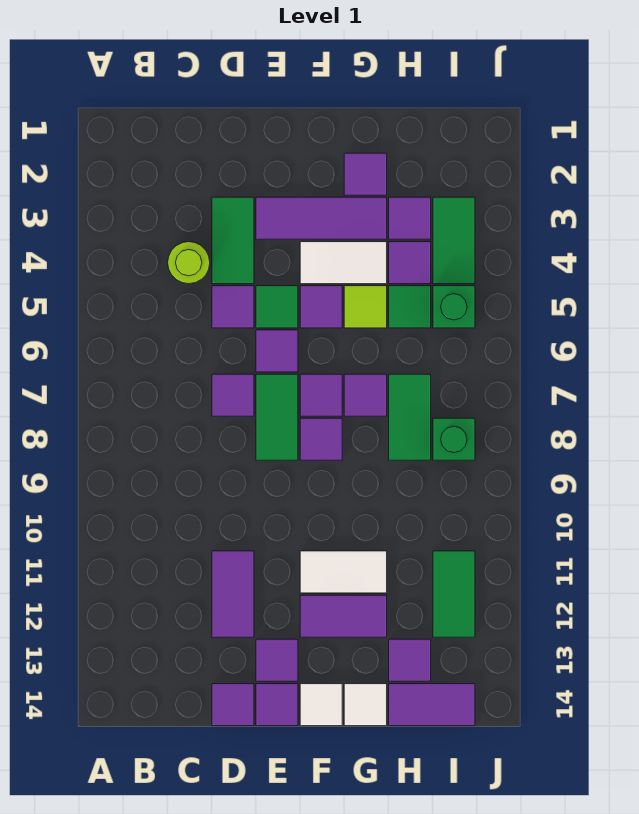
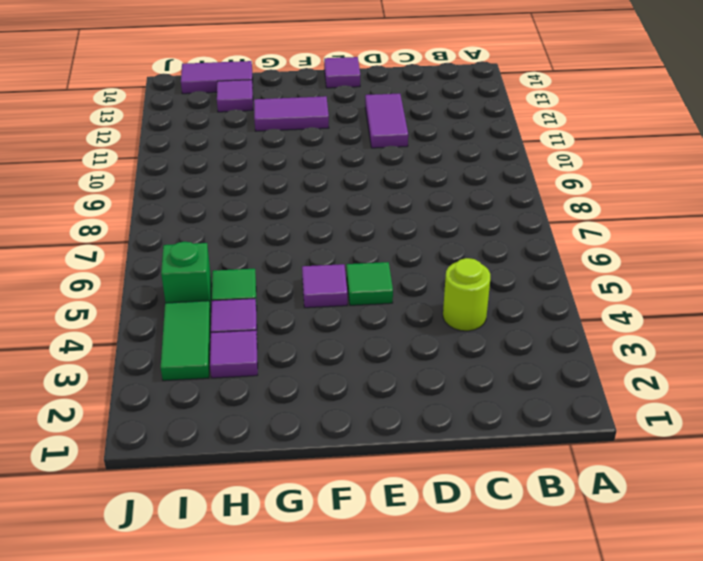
none -> green tile D3:D4 level 1
none -> purple tile D5 level 1
none -> purple tile D7 level 1
none -> purple tile D14 level 1

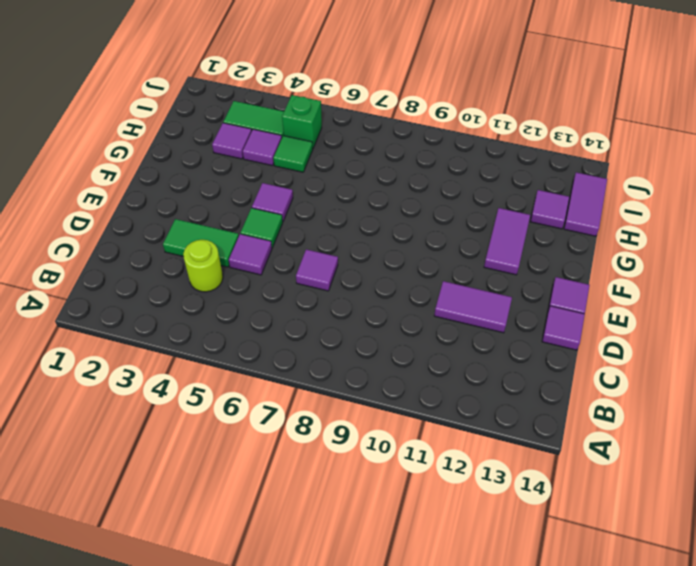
none -> purple tile E3:G3 level 1
none -> purple tile E6 level 1
none -> green tile E7:E8 level 1
none -> purple tile E13 level 1

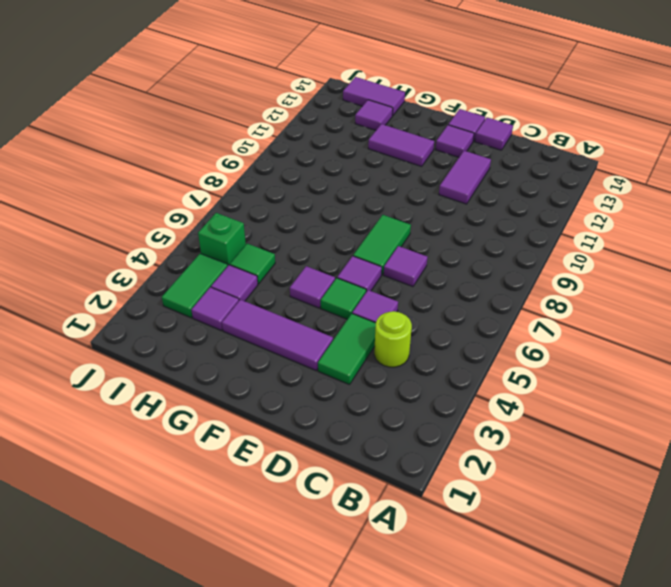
none -> white tile F4:G4 level 1
none -> purple tile F7 level 1
none -> purple tile F8 level 1
none -> white tile F11:G11 level 1

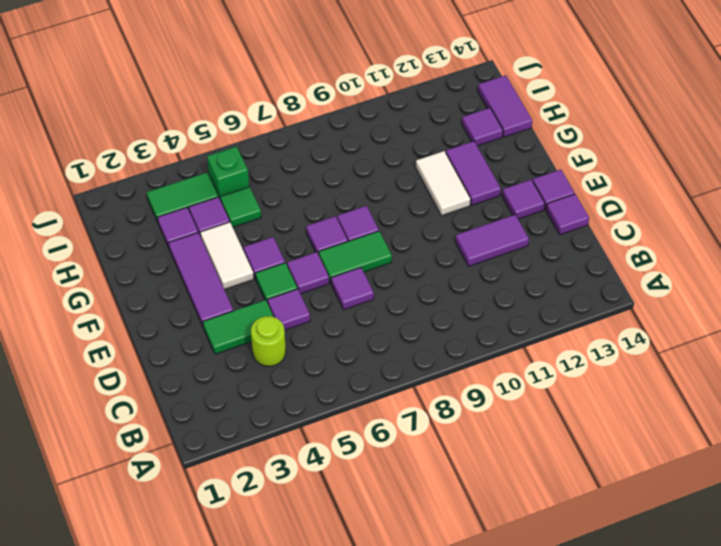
none -> white tile F14 level 1
none -> purple tile G2 level 1
none -> lime tile G5 level 1
none -> purple tile G7 level 1

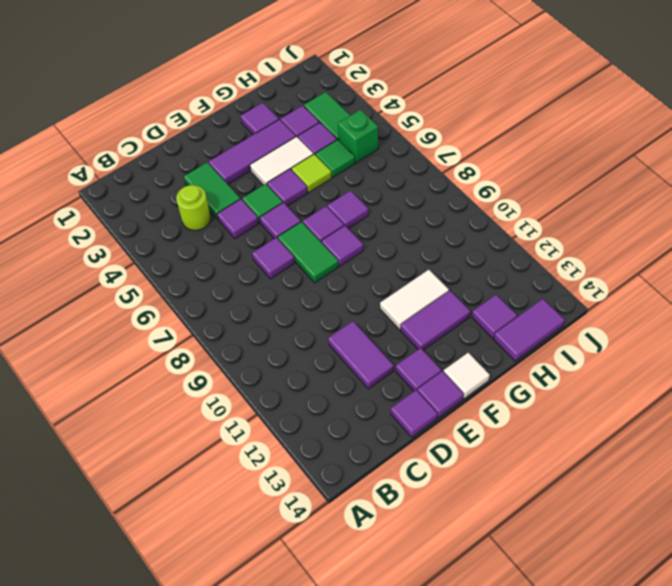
none -> white tile G14 level 1
none -> green tile H7:H8 level 1
none -> green brick I8 level 1
none -> green tile I11:I12 level 1

